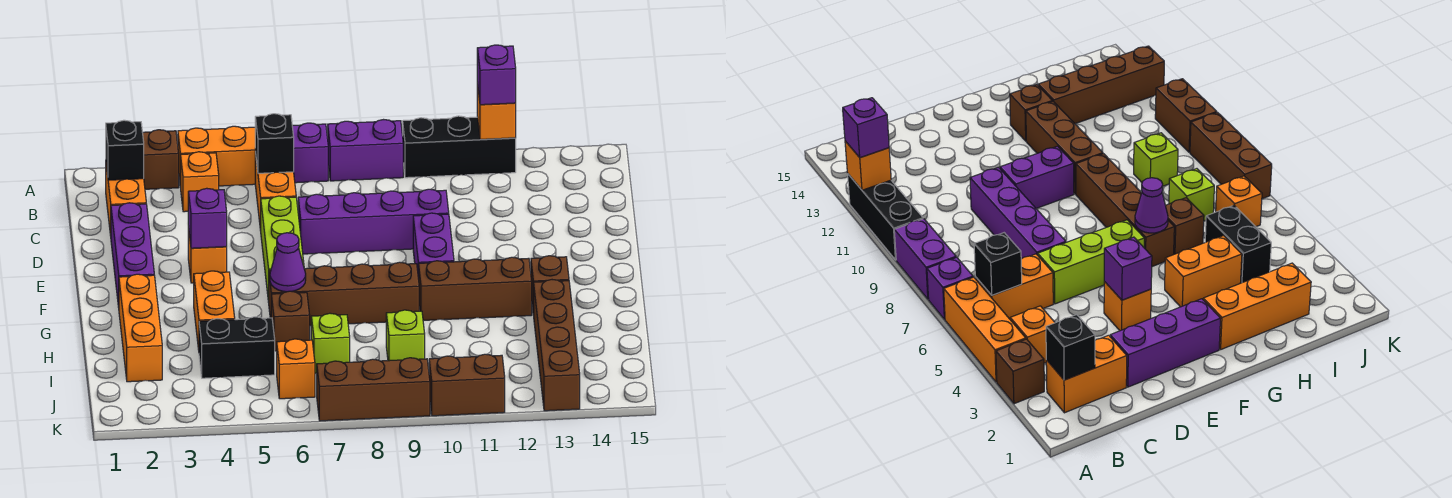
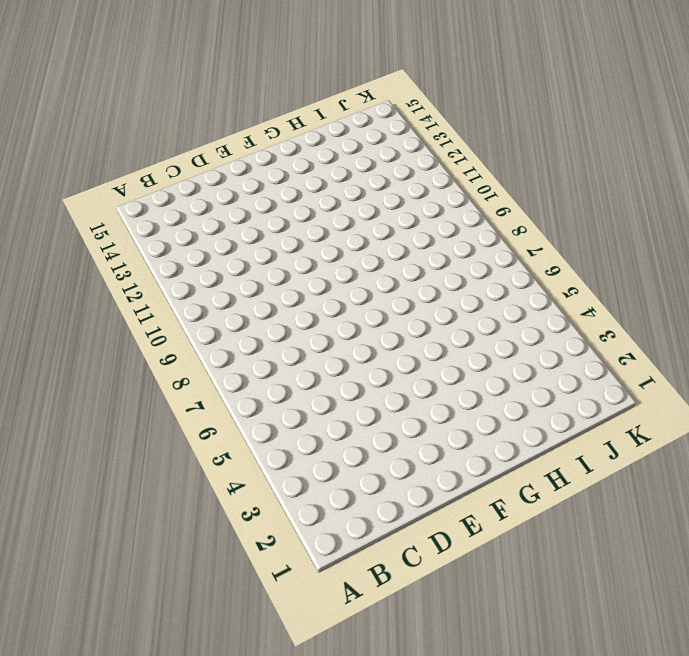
none -> brown brick A3 level 1
none -> orange brick A4:A6 level 1
none -> purple brick A7 level 1
none -> purple brick A8:A9 level 1

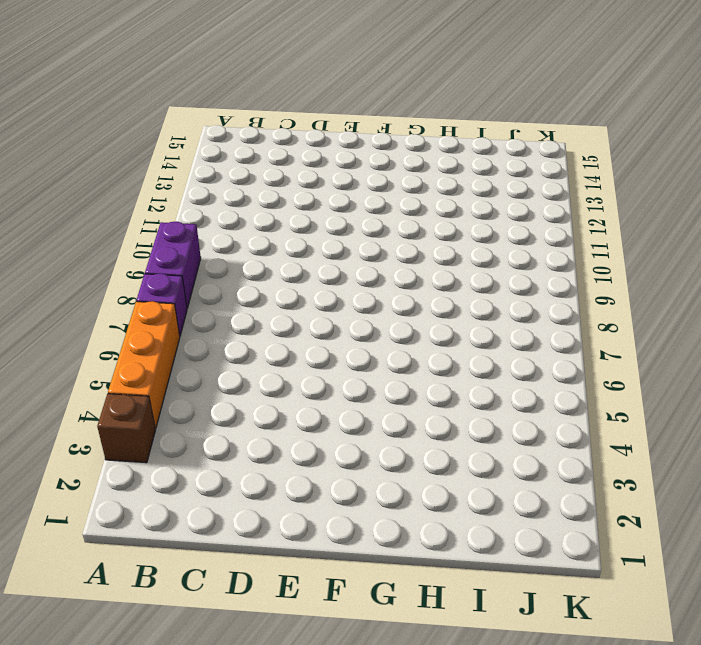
none -> black brick A10:A12 level 1
none -> orange brick B2:C2 level 1
none -> orange brick B4 level 1
none -> orange brick B6:C6 level 1

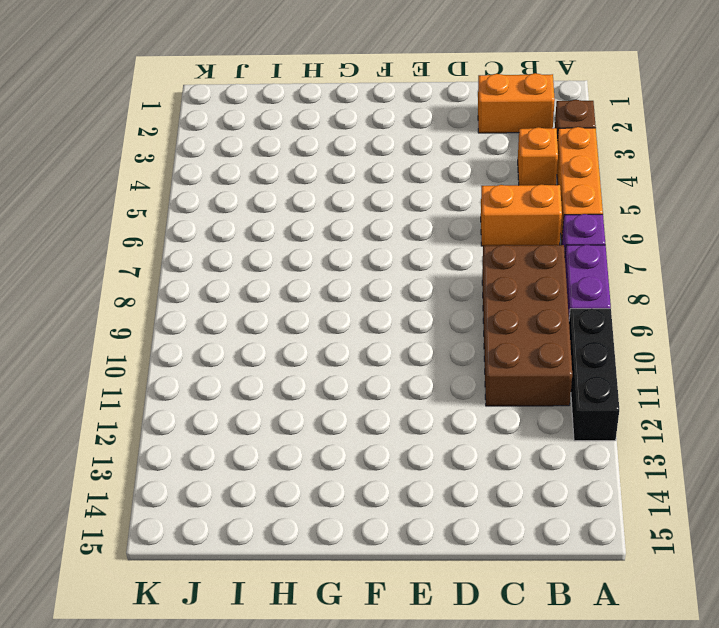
brown brick B8:C11 level 1 -> none
none -> purple brick D2:F2 level 1
none -> lime brick D6:F6 level 1
none -> purple brick D7:D10 level 1
none -> orange brick E4 level 1

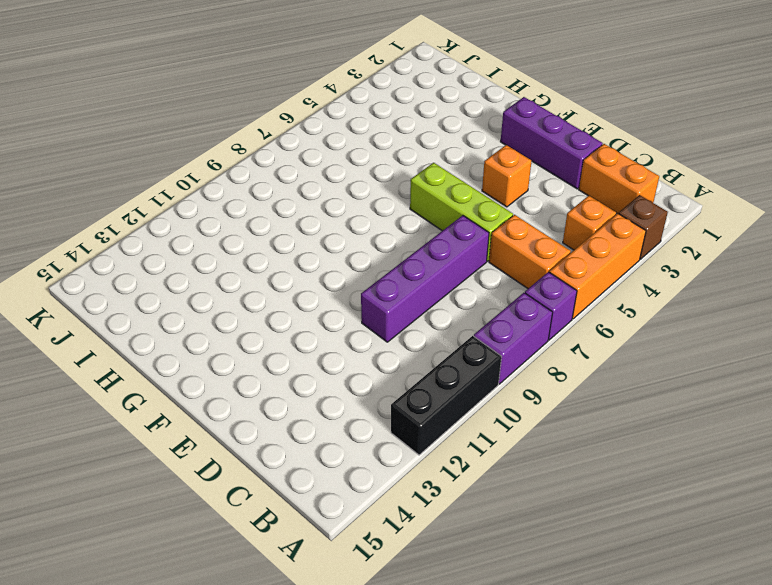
none -> purple brick E10:F10 level 1
none -> orange brick G2:I2 level 1
none -> orange brick G4:H4 level 1
none -> brown brick G6:G9 level 1

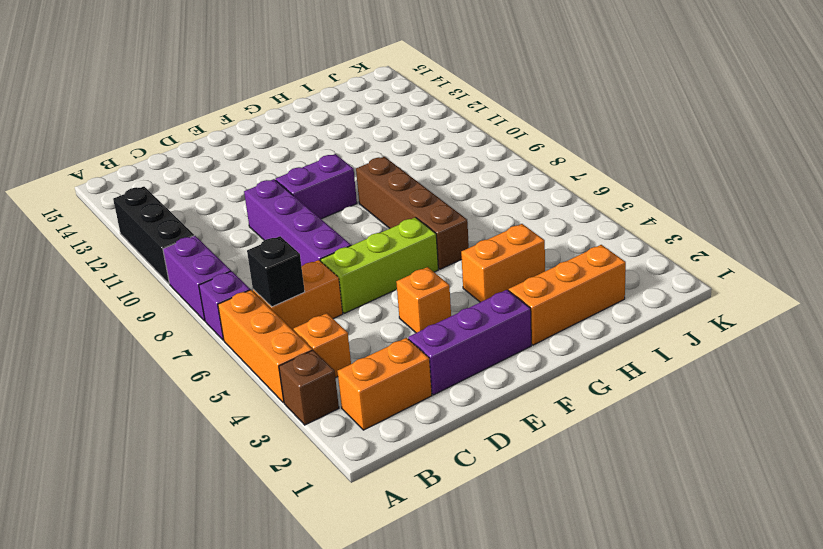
none -> brown brick G10:G12 level 1
none -> brown brick G13 level 1
none -> brown brick H6 level 1
none -> brown brick H13:K13 level 1

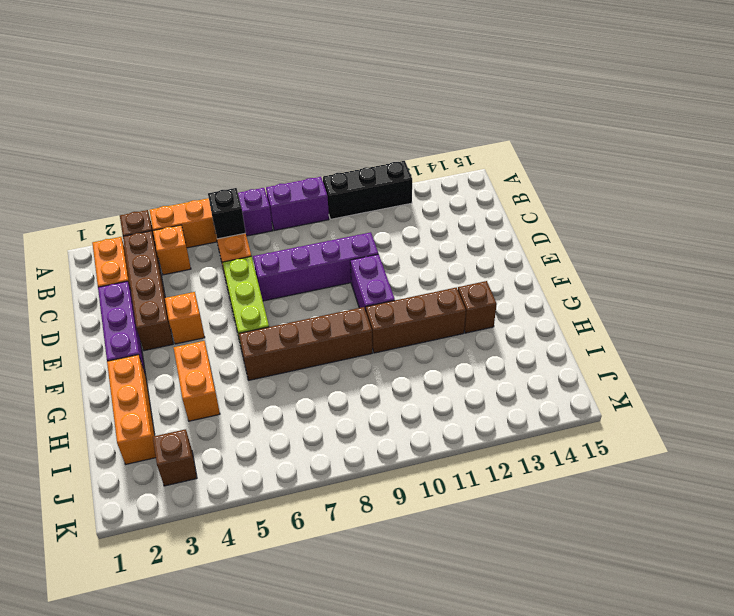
brown brick B3:E3 level 1 -> brown brick H13:K13 level 1
brown brick J3 level 1 -> brown brick H6 level 1
none -> black brick I4:I5 level 1
none -> lime brick I7 level 1
none -> lime brick I9 level 1
none -> orange brick J6 level 1

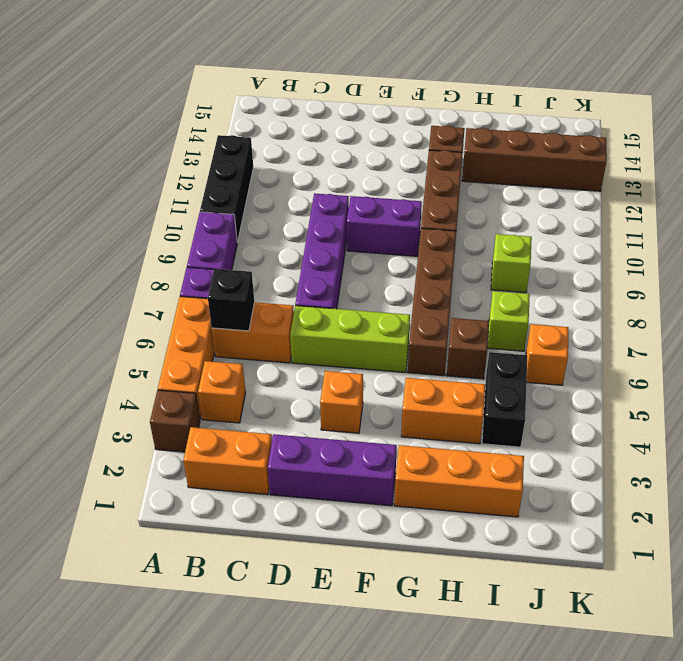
none -> brown brick K7:K9 level 1
none -> brown brick K10:K11 level 1
none -> orange brick A12 level 2
none -> black brick B2 level 2

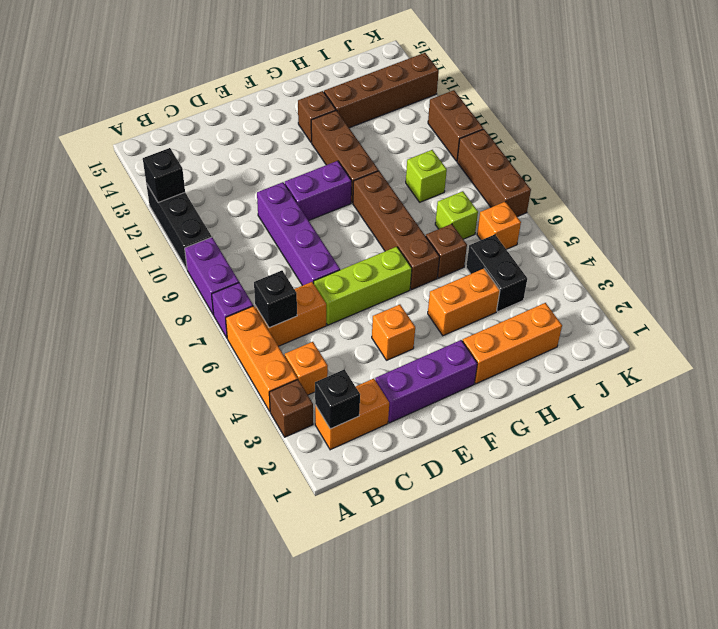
black brick A12 level 2 -> orange brick A12 level 2
none -> purple brick E4 level 2
none -> purple cone G6 level 2
none -> purple brick A12 level 3

